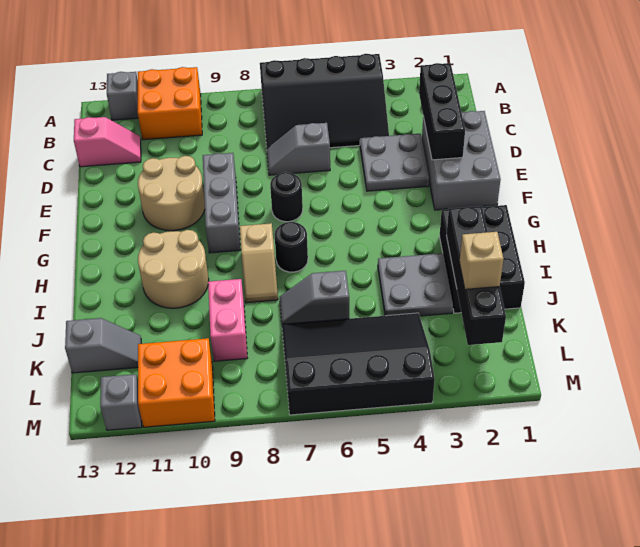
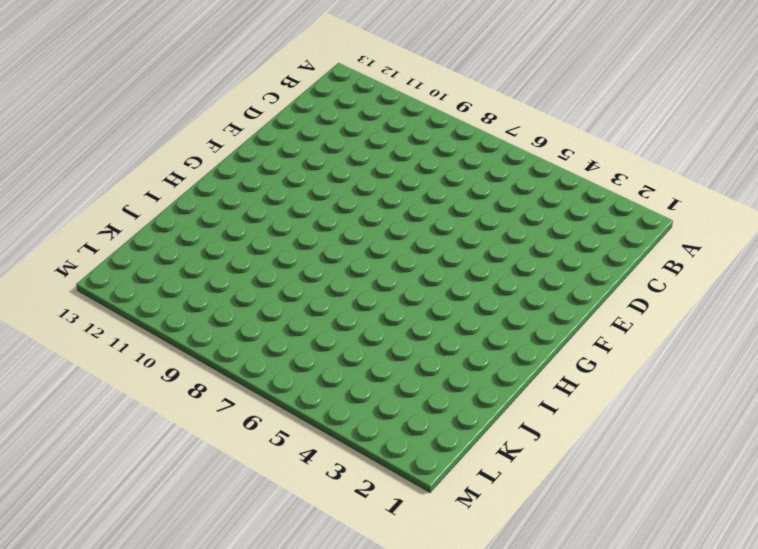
none -> black slope A4:C7 level 1 top A
none -> orange brick A10:B11 level 1
none -> grey brick A12 level 1

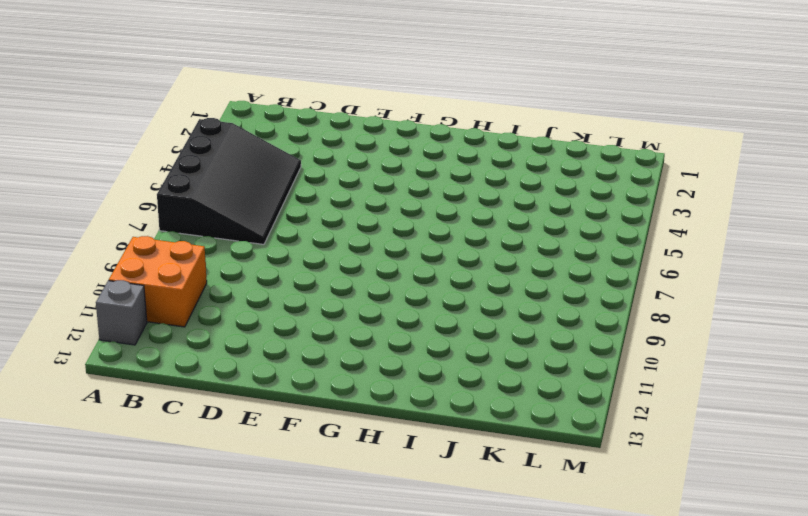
none -> pink slope C12:C13 level 1 top 13
none -> grey brick D1:F2 level 1
none -> grey plate D3:E4 level 1

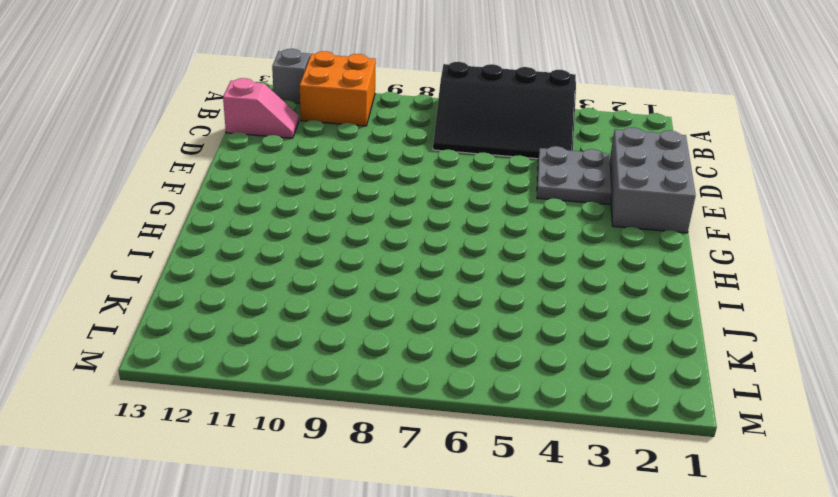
none -> grey slope D6:D7 level 1 top 6
none -> grey brick E9:G9 level 1
none -> tan round brick E10:F11 level 1

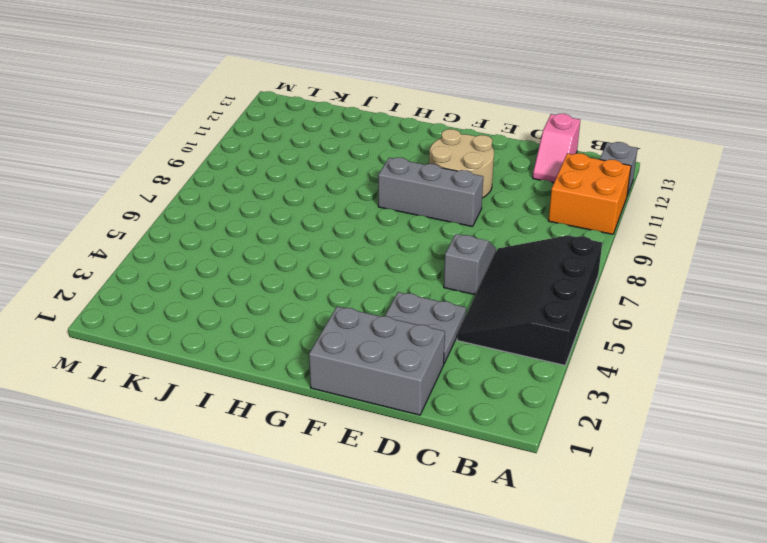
none -> black round brick F7 level 1
none -> black brick H1:J2 level 1
none -> black round brick H7 level 1

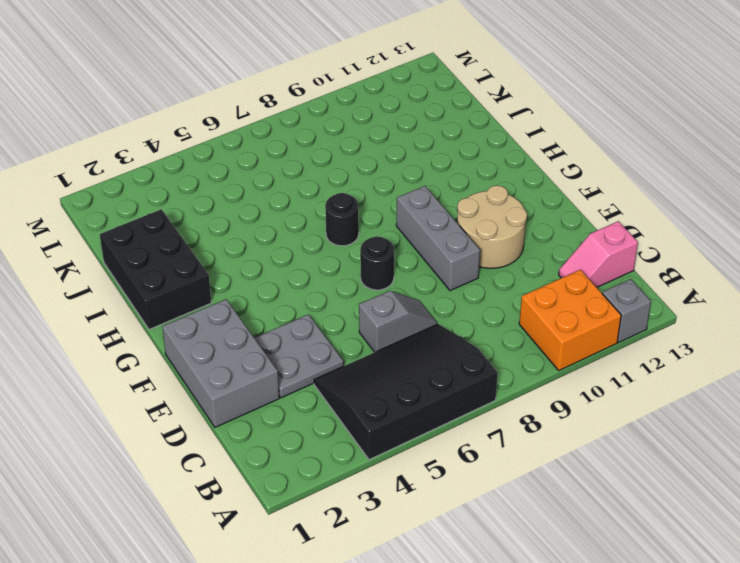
none -> tan slope H8:I8 level 1 top H
none -> tan round brick H10:I11 level 1
none -> grey plate I3:J4 level 1

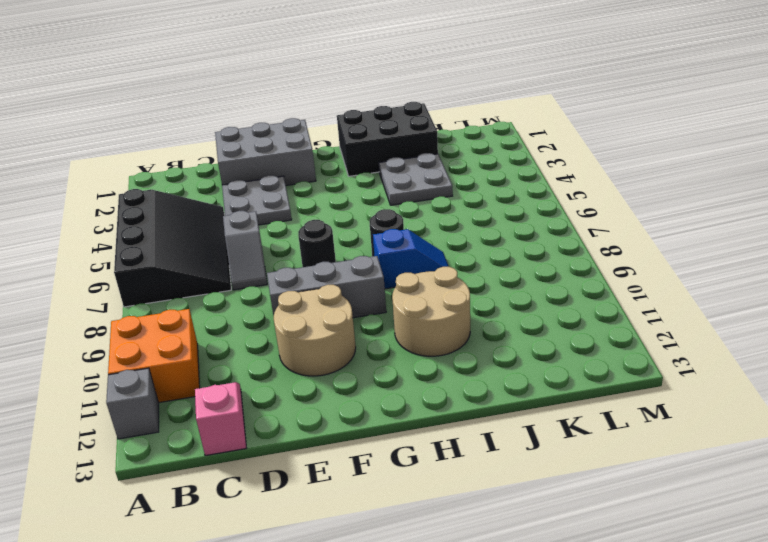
blue slope H8:I8 level 1 top H -> tan slope H8:I8 level 1 top H
none -> grey slope J6:J7 level 1 top 6
none -> pink brick J9:K9 level 1
none -> black slope K4:M7 level 1 top M

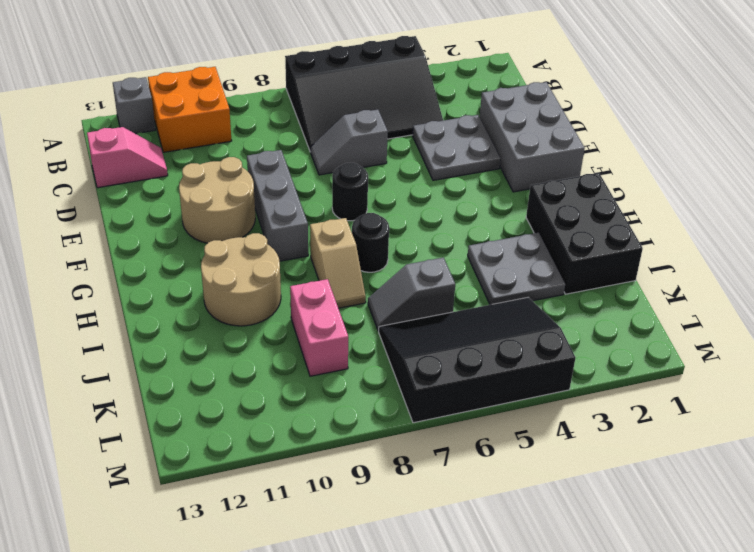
none -> grey slope K12:K13 level 1 top 13
none -> orange brick L10:M11 level 1
none -> grey brick M12 level 1

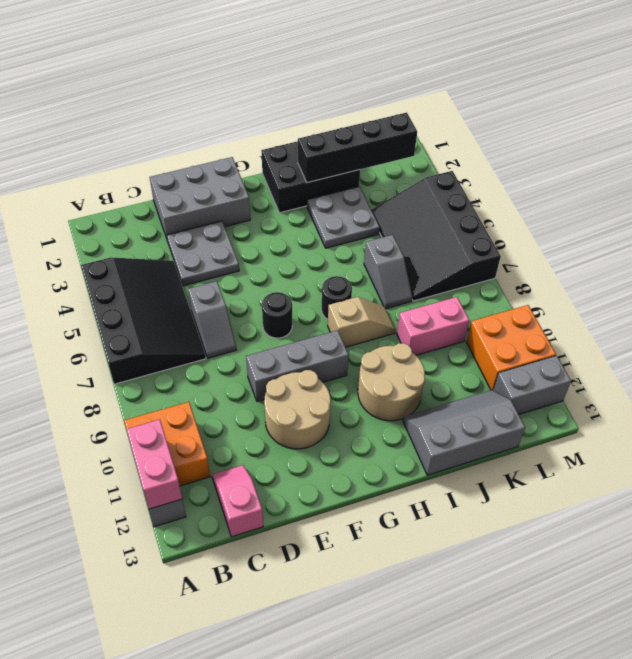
pink brick A11:A12 level 2 -> none
grey slope I12:K13 level 1 top 13 -> grey slope K12:K13 level 1 top 13
grey brick L12:M12 level 1 -> grey brick M12 level 1
none -> black brick C2:E2 level 2
none -> tan brick K2 level 3

